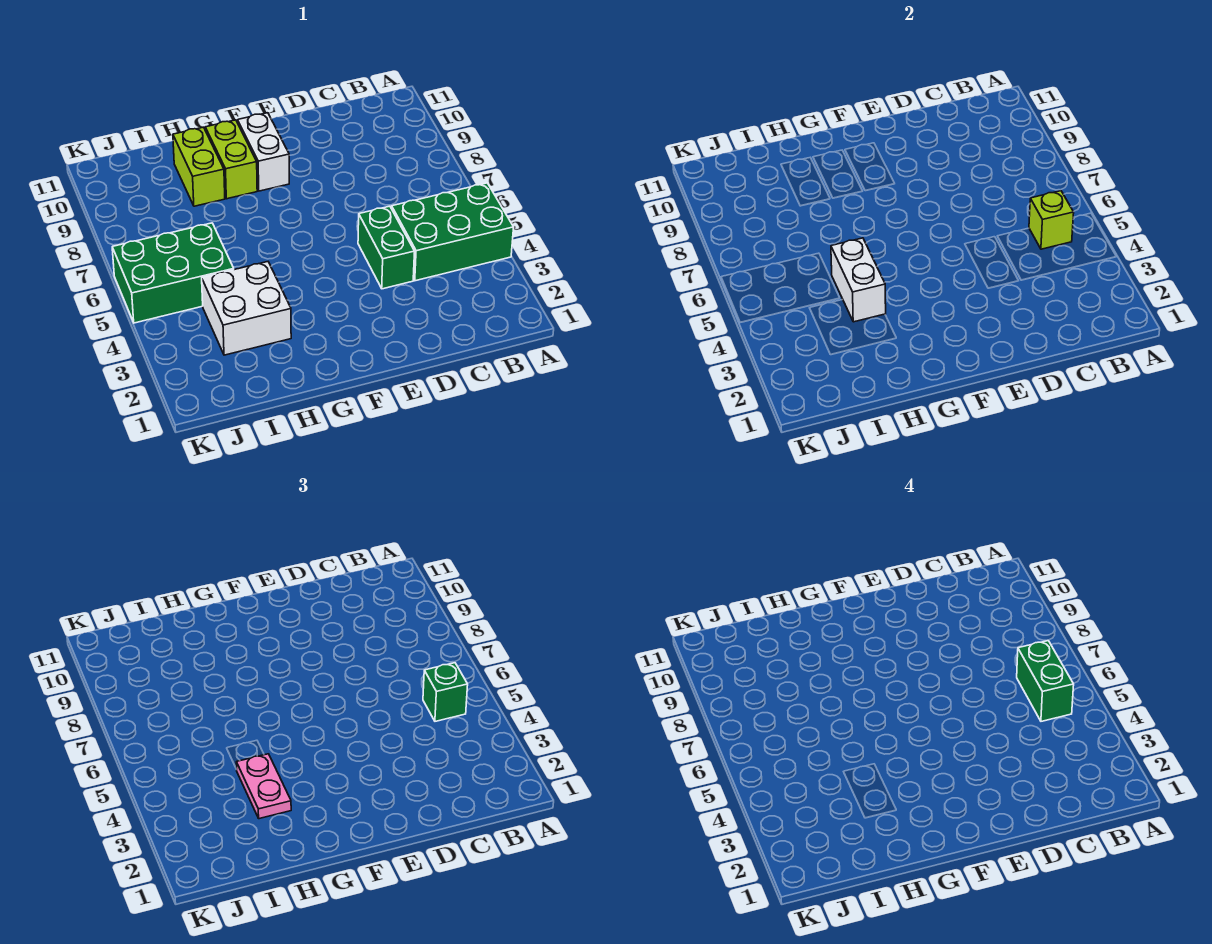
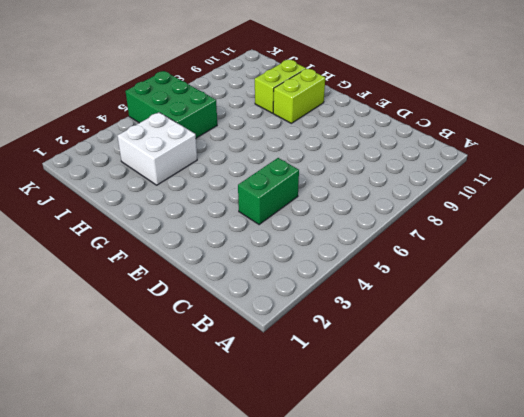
none -> green brick A4:C5 level 1
none -> white brick F9:F10 level 1
none -> lime brick B5 level 2

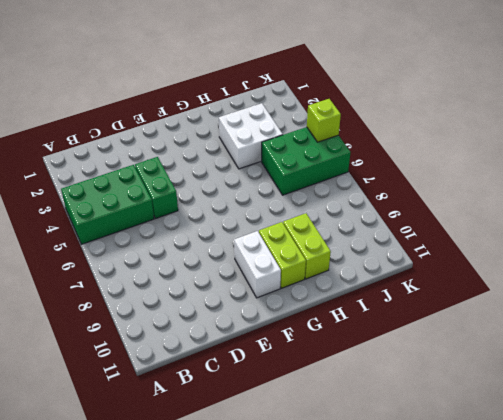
lime brick K5 level 2 -> lime brick B5 level 2
none -> white brick H4:H5 level 2
none -> green brick B5 level 3
none -> pink plate H3:H4 level 3

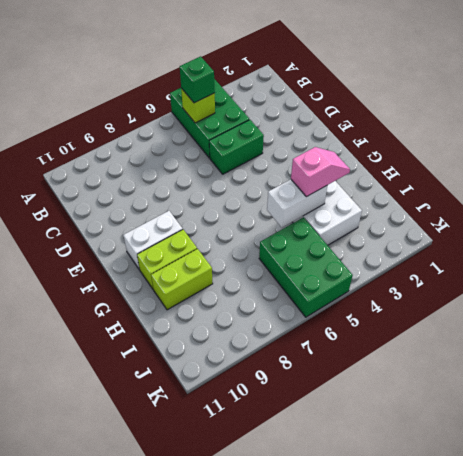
pink slope H3:H4 level 3 top 4 -> pink plate H3:H4 level 3
none -> green brick B5:B6 level 4

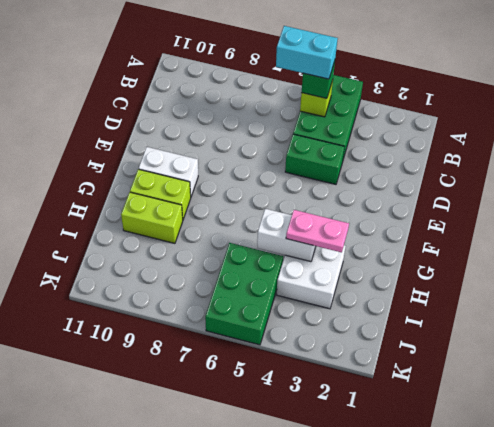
cyan brick B5:B6 level 4 -> green brick B5:B6 level 4

